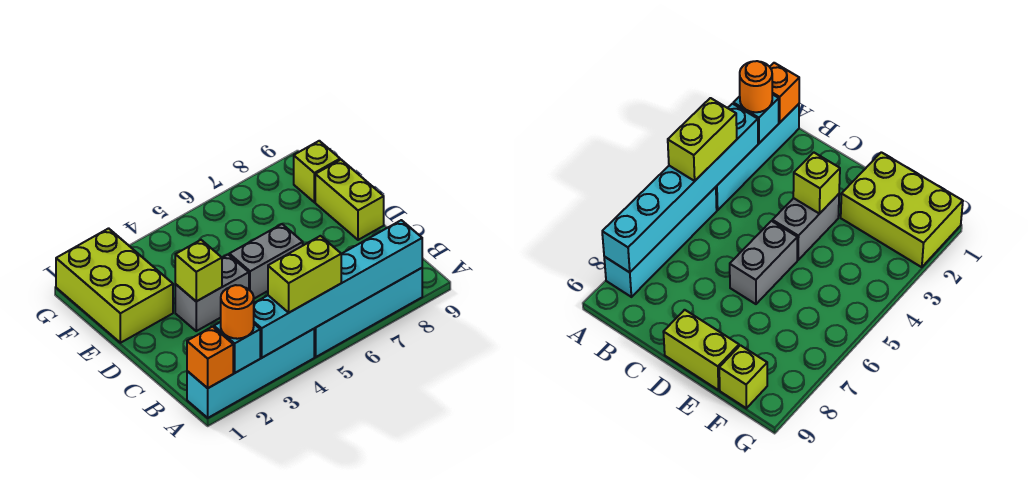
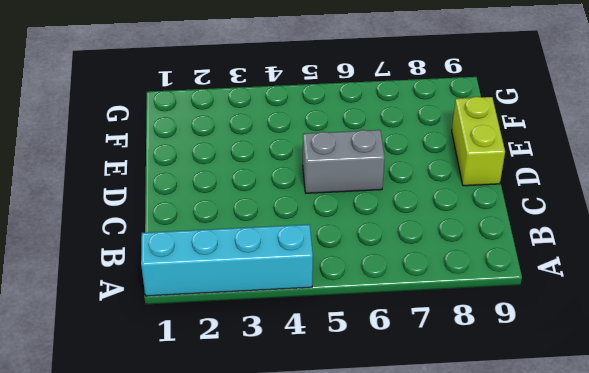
none -> cyan brick A5:A8 level 1
none -> grey brick D3:D4 level 1
none -> lime brick E1:G2 level 1

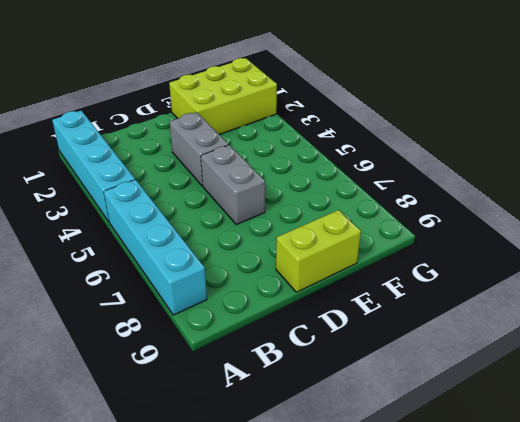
none -> lime brick F9 level 1
none -> orange brick A1 level 2
none -> cyan brick A2 level 2

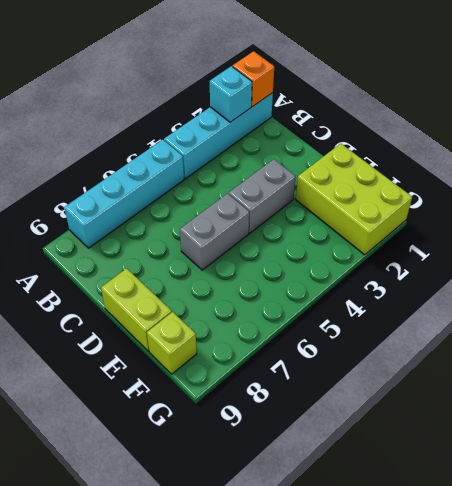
none -> cyan brick A3:A8 level 2
none -> lime brick D3 level 2
none -> orange round brick A2 level 3

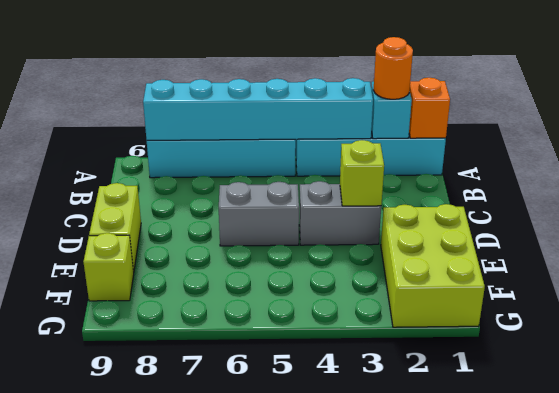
none -> lime brick A4:A5 level 3

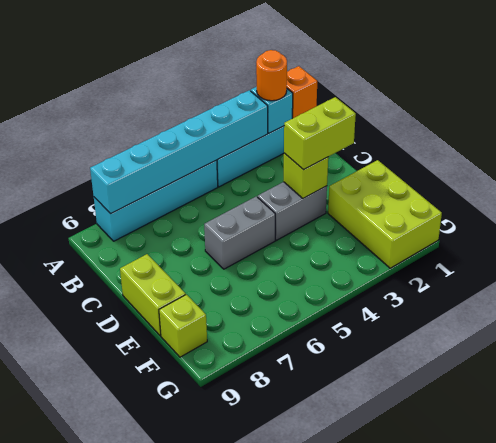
lime brick D2:D3 level 3 -> lime brick A4:A5 level 3

